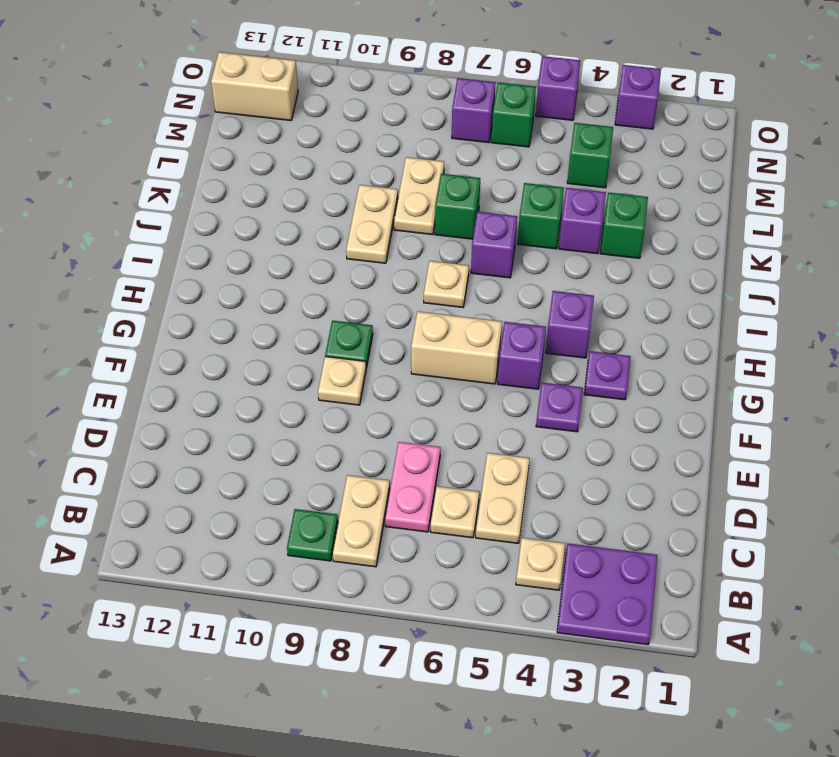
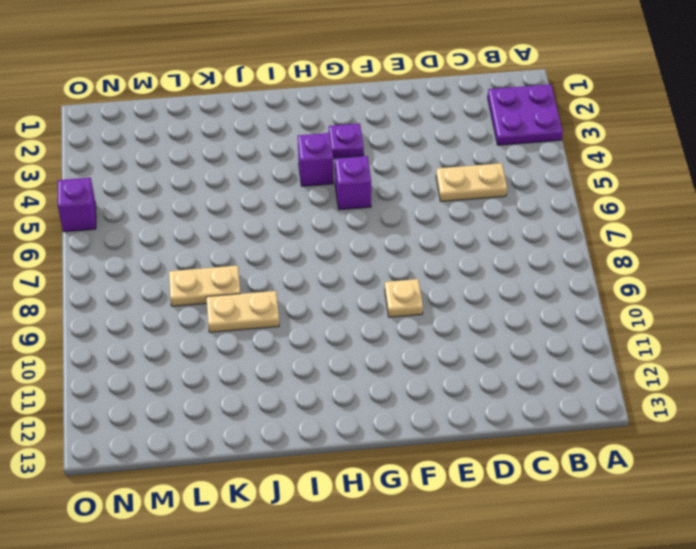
none -> tan plate B4 level 1
none -> tan plate B8:C8 level 1
none -> green plate B9 level 1

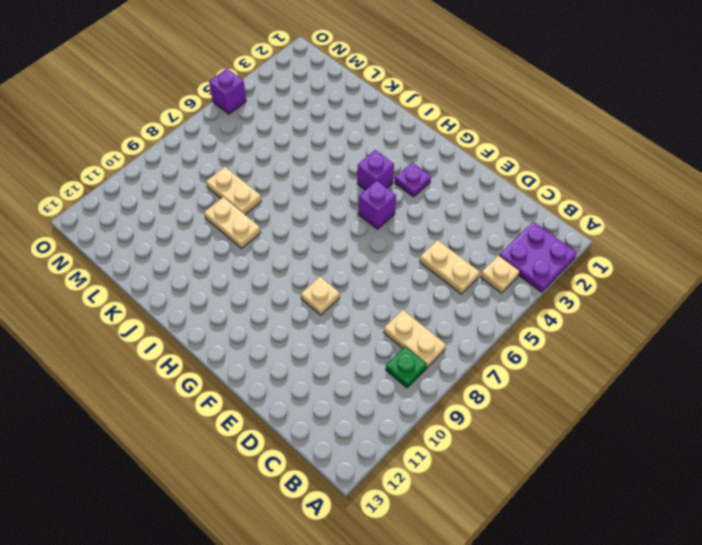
none -> tan plate C6 level 1
none -> pink plate C7:D7 level 1
none -> purple plate F4 level 1

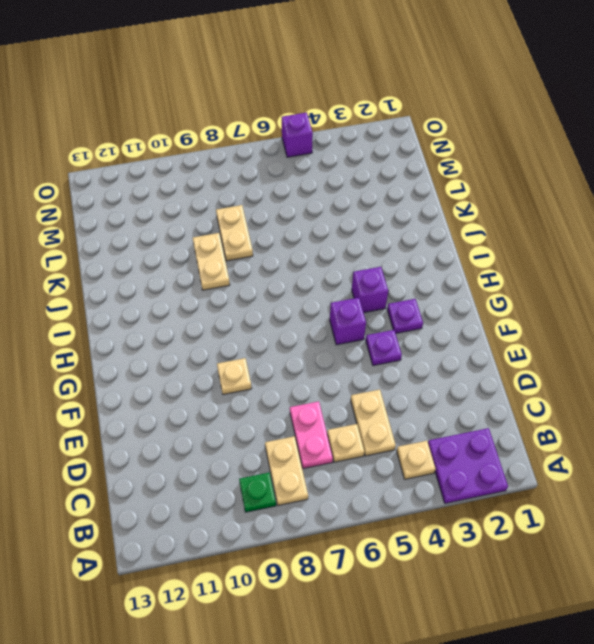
none -> tan brick G6:G7 level 1
none -> green plate G9 level 1
none -> tan plate I7 level 1

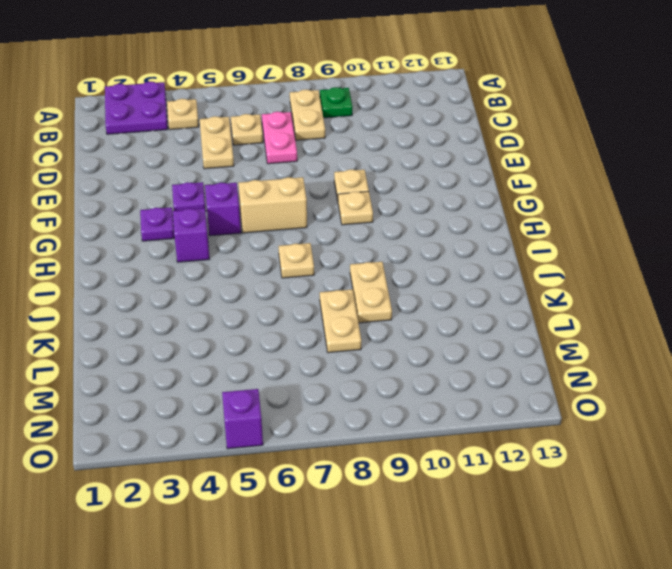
tan plate G9 level 1 -> green plate G9 level 1
none -> purple brick J6 level 1
none -> green brick K3 level 1
none -> purple brick K4 level 1

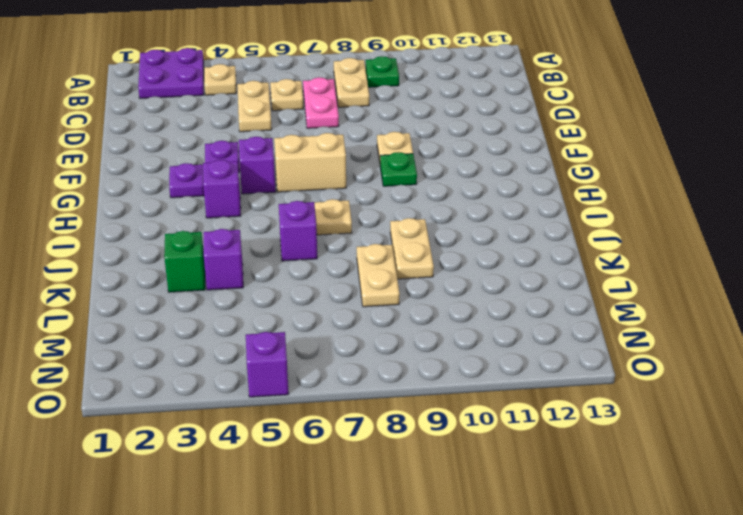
none -> green brick K5 level 1
none -> green brick K7 level 1
none -> green brick M4 level 1

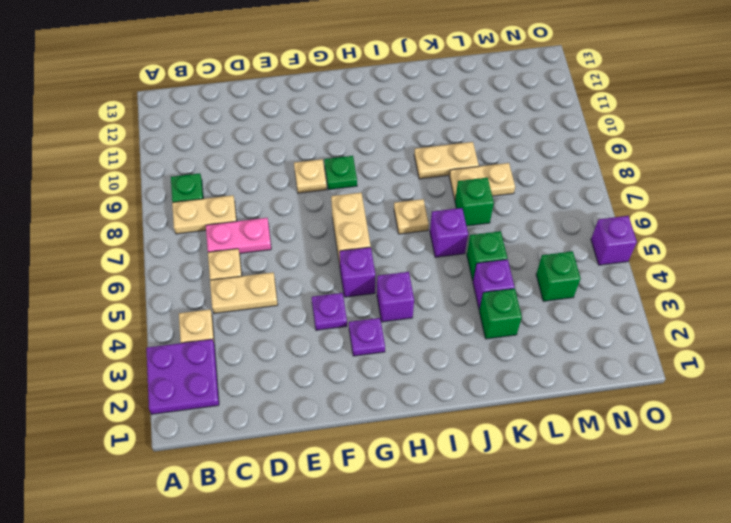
none -> green brick N6 level 1
none -> purple brick N7 level 1
none -> tan brick N12:N13 level 1

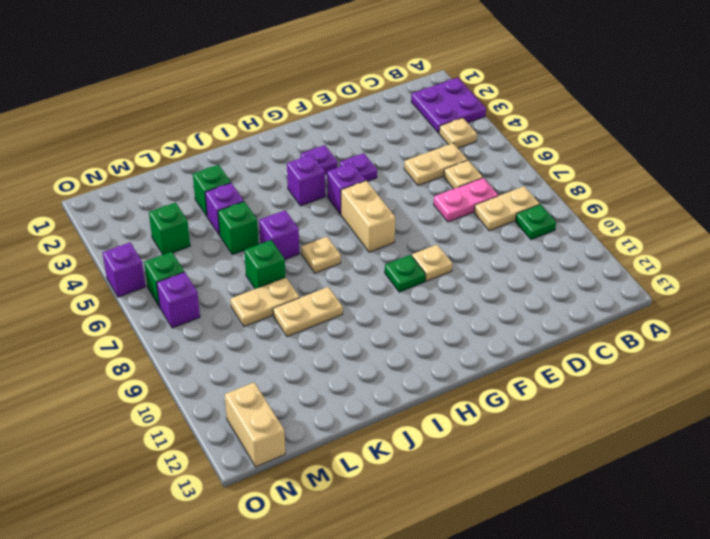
none -> purple brick O3 level 1

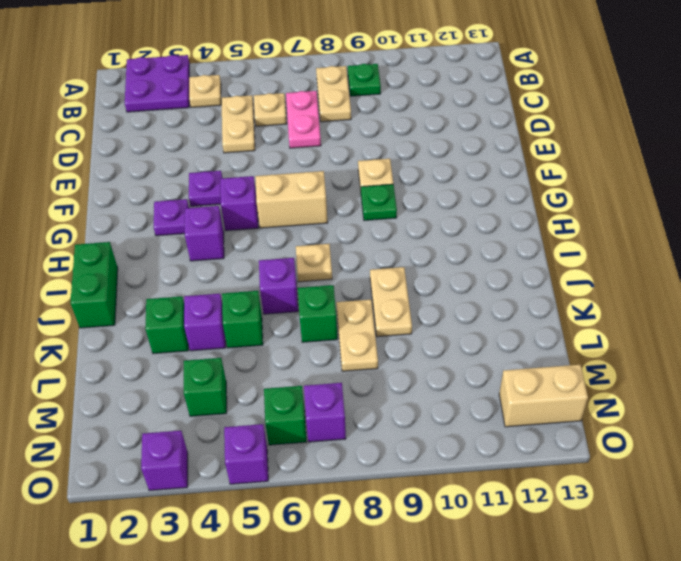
green brick I1:J1 level 1 -> none

